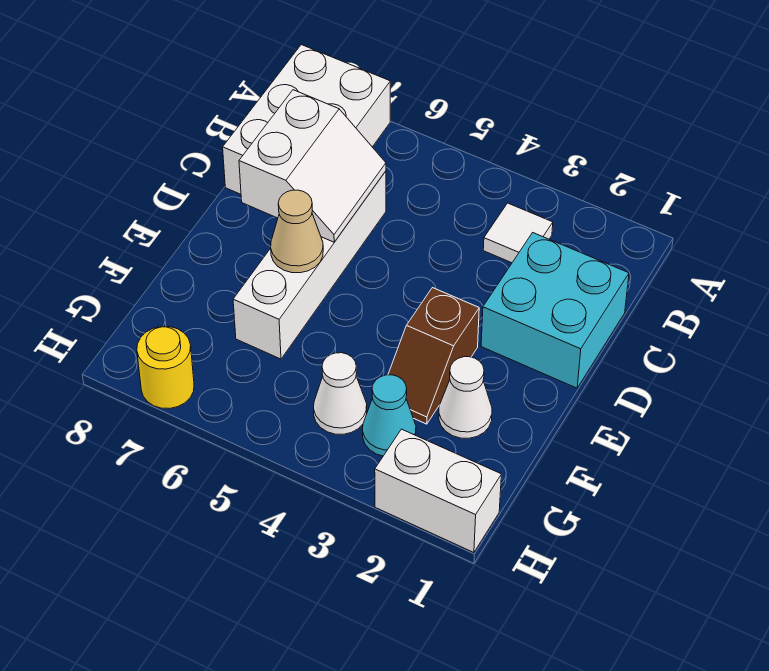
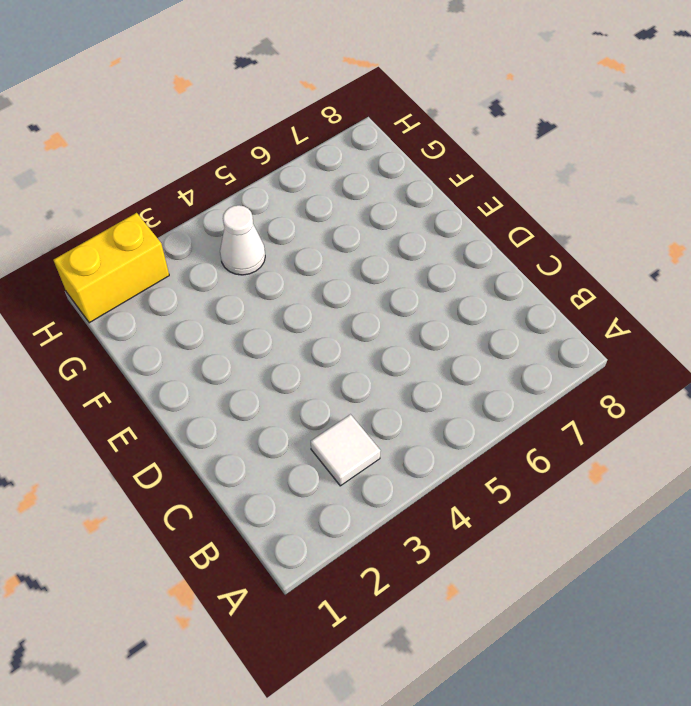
yellow brick H1:H2 level 1 -> white brick H1:H2 level 1
none -> white brick A7:C8 level 1
none -> cyan brick C1:D2 level 1
none -> white brick C6:F6 level 1

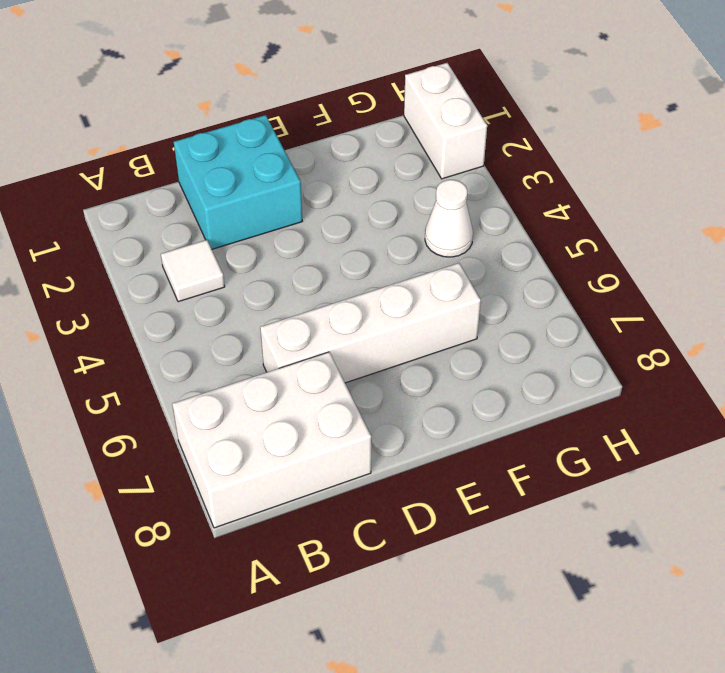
none -> brown slope E3:F3 level 1 top E
none -> white cone F2 level 1
none -> cyan cone G3 level 1

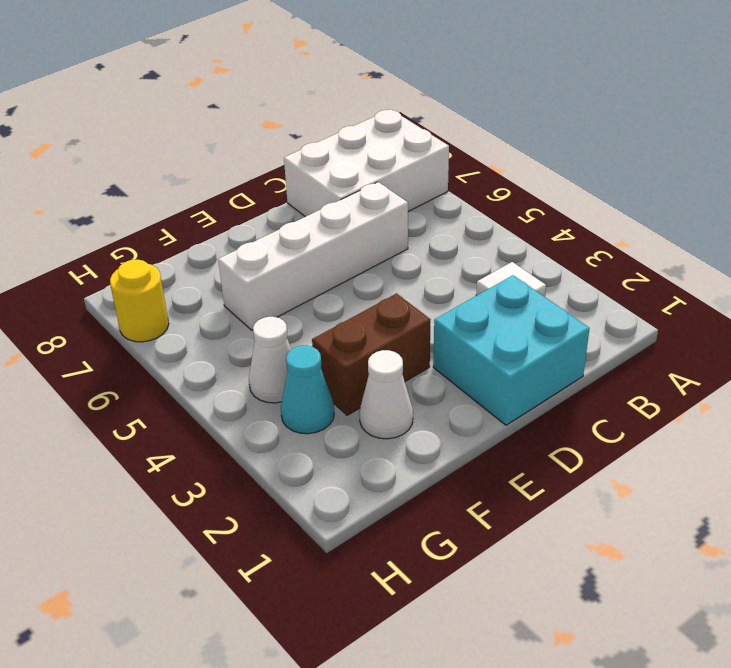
brown brick E3:F3 level 1 -> brown slope E3:F3 level 1 top E
none -> white brick H1:H2 level 1
none -> white slope C6:D7 level 2 top 7
none -> tan cone E6 level 2

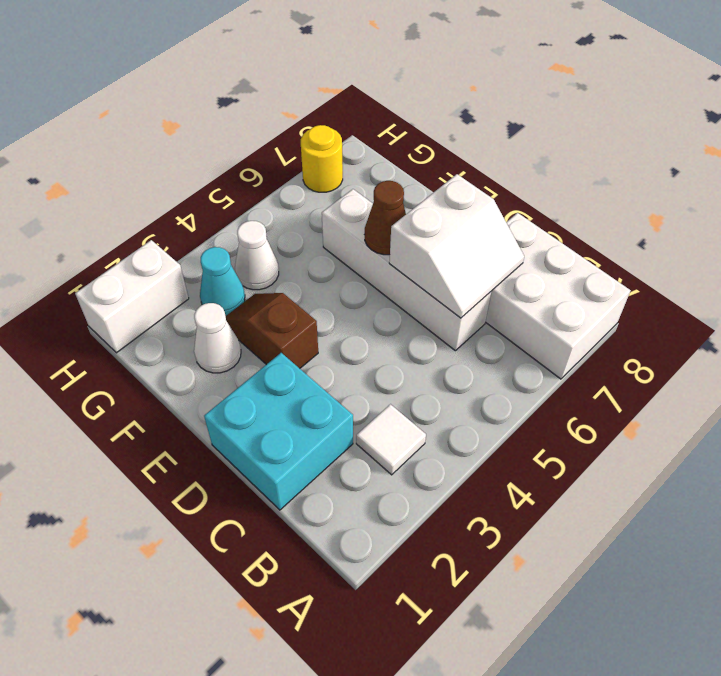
white slope C6:D7 level 2 top D -> white slope C6:D7 level 2 top 7
brown cone E6 level 2 -> tan cone E6 level 2

